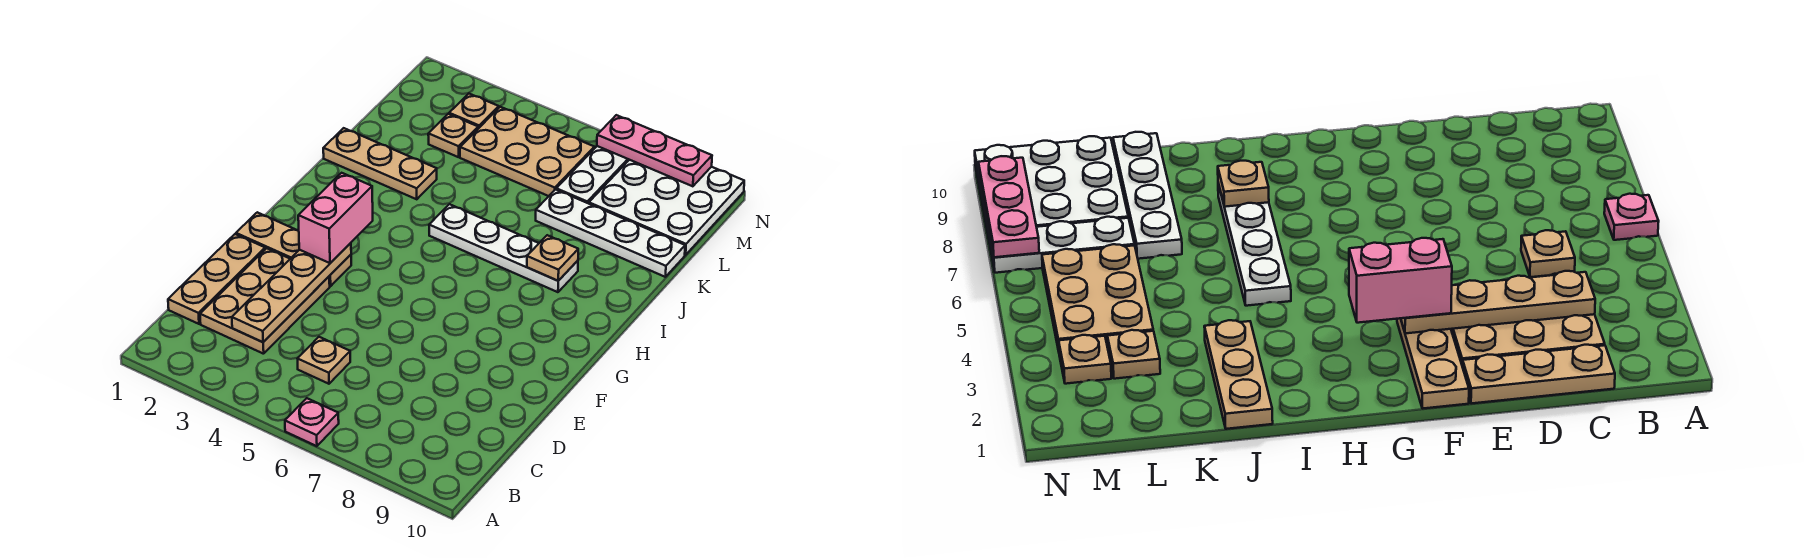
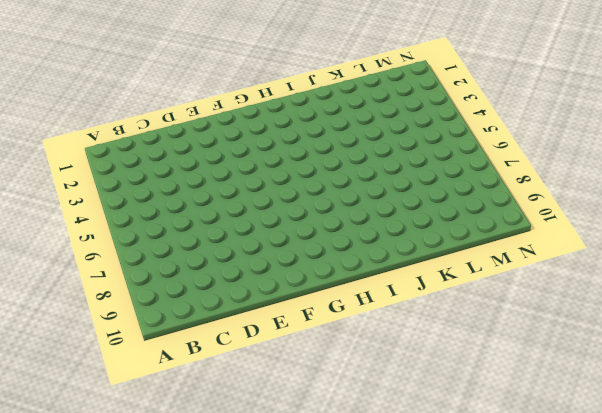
none -> pink plate A6 level 1
none -> tan plate C1:E1 level 1
none -> tan plate C2:E3 level 1

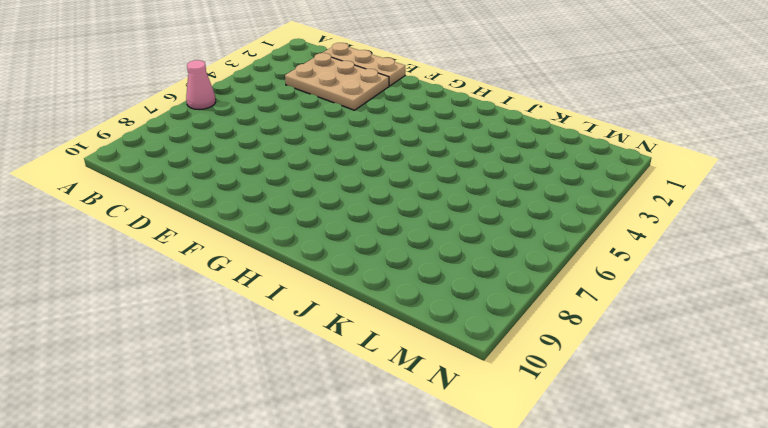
pink cone A6 level 1 -> pink plate A6 level 1
none -> tan plate C5 level 1
none -> tan plate F1:F3 level 1
none -> white plate I5:I8 level 1

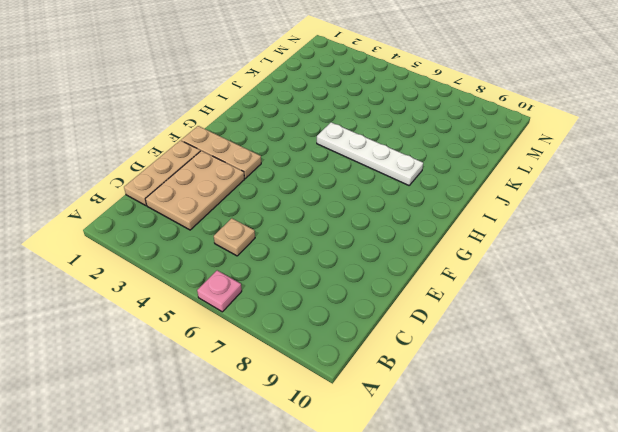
none -> tan plate J1:J3 level 1
none -> white plate K7:K10 level 1
none -> tan plate L3 level 1

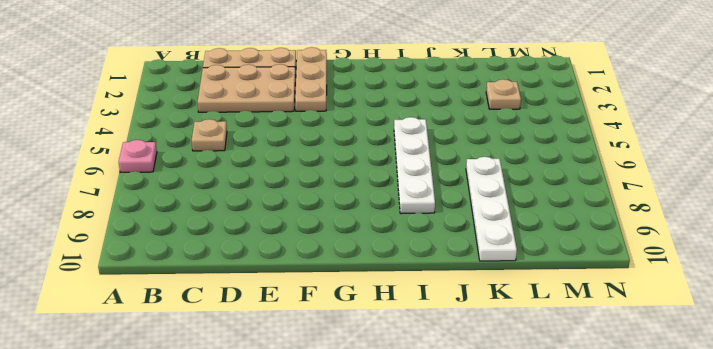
none -> tan plate J1:J3 level 1
none -> tan plate L4:M6 level 1
none -> white plate L7:N7 level 1

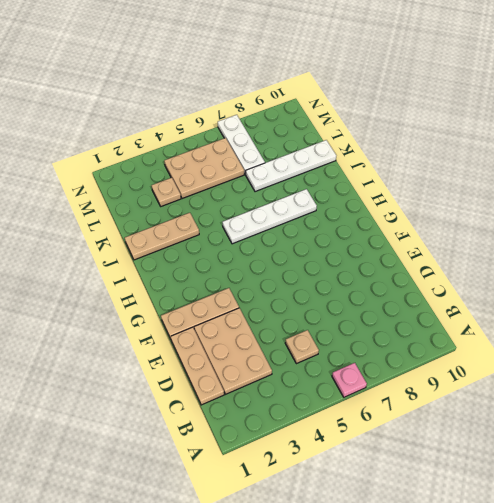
none -> white plate L8:N10 level 1
none -> tan plate M3 level 1
none -> tan plate C3:F3 level 2

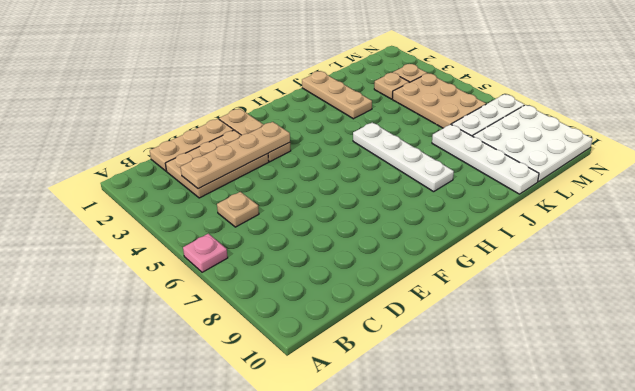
none -> tan plate I8 level 2
none -> pink plate N7:N9 level 2
none -> pink brick F3:G3 level 3

